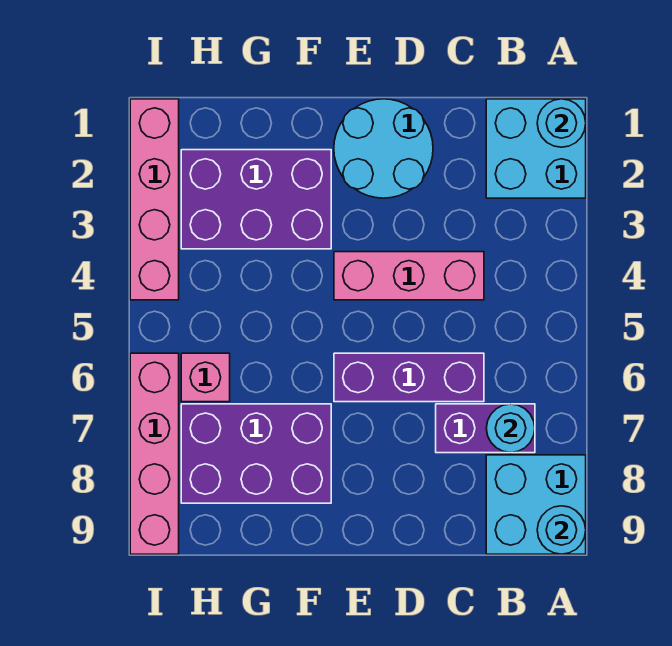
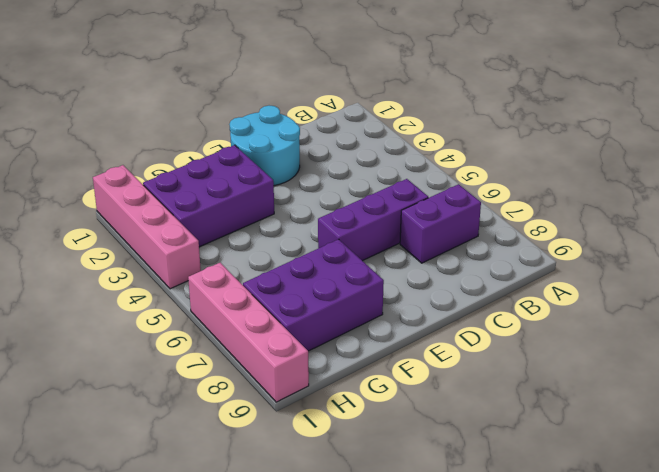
none -> cyan brick A1:B2 level 1
none -> cyan brick A8:B9 level 1
none -> pink brick C4:E4 level 1

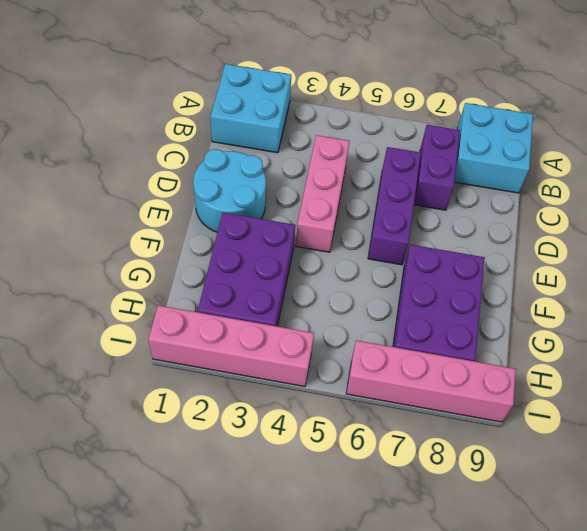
none -> pink brick H6 level 1
none -> cyan round brick A1 level 2
none -> cyan round brick A9 level 2

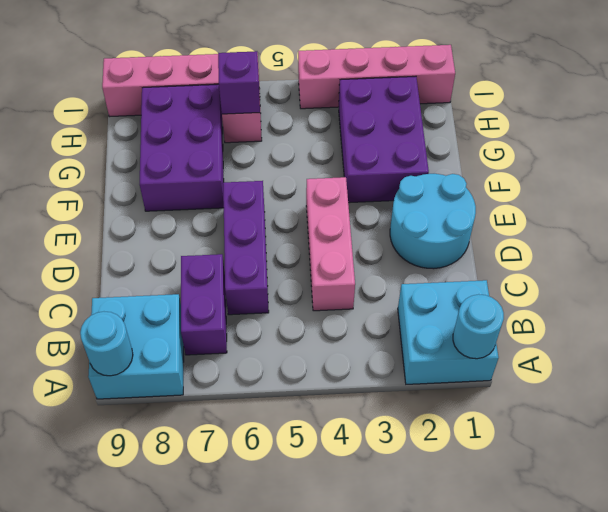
purple brick H6 level 2 -> none
none -> cyan round brick B7 level 2

